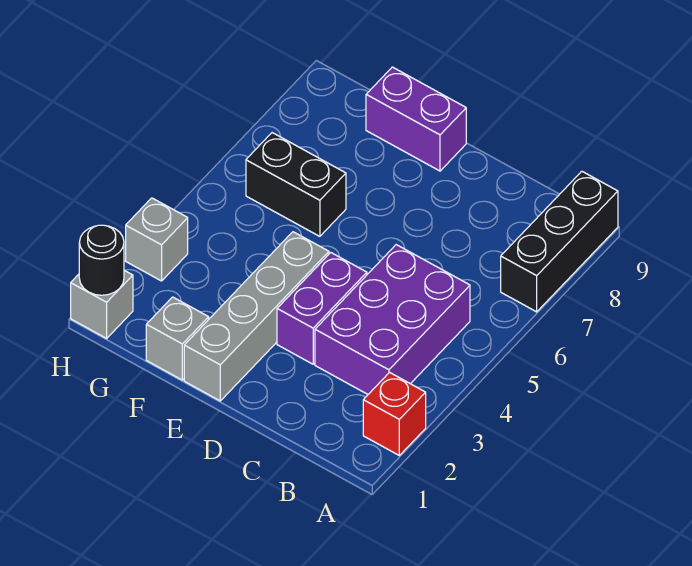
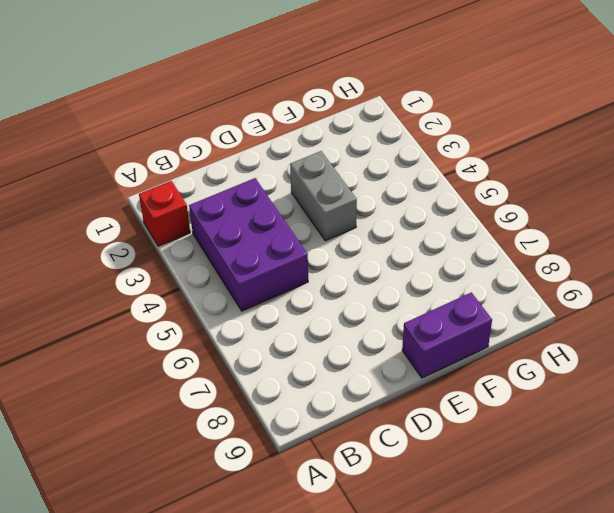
grey brick E3:E4 level 1 -> grey brick E1:E4 level 1
none -> black brick A7:A9 level 1
none -> purple brick D3:D4 level 1

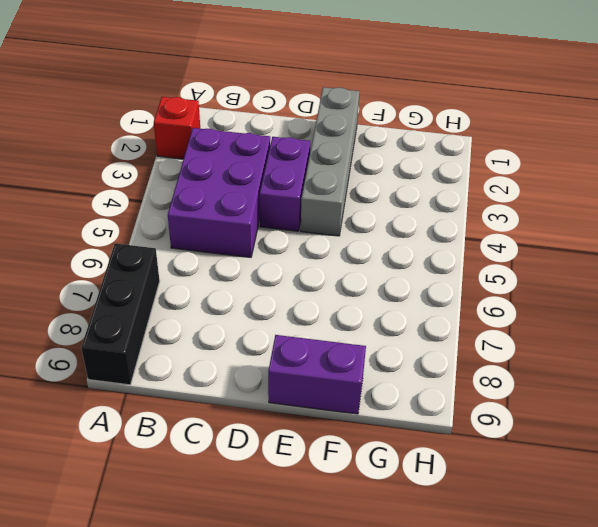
none -> grey brick F1 level 1
none -> black brick F6:G6 level 1

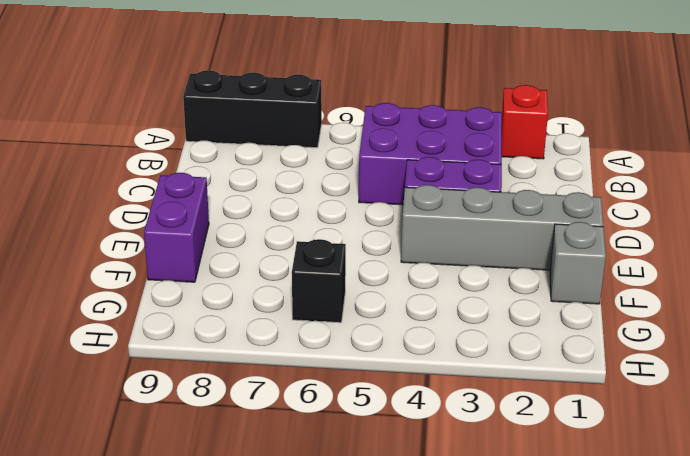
black brick G6 level 1 -> black brick F6:G6 level 1
none -> grey brick H1 level 1
none -> grey brick H3 level 1

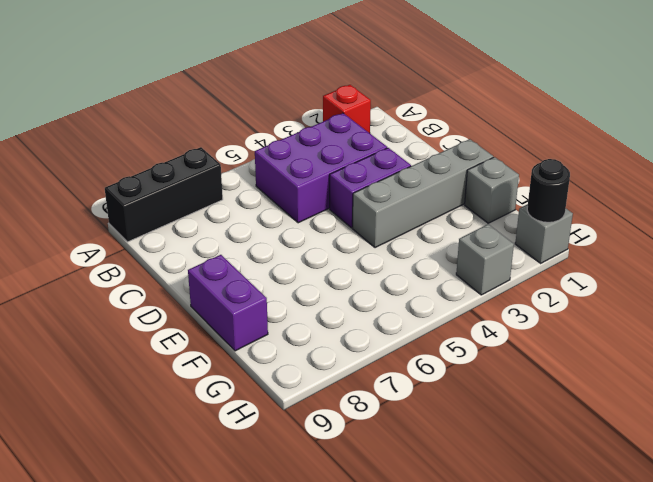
none -> black brick F6:G6 level 1

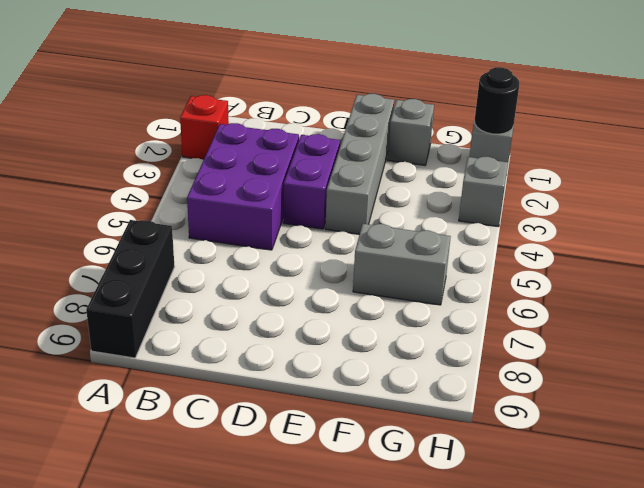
grey brick F6:G6 level 1 -> black brick F6:G6 level 1
none -> purple brick E9:F9 level 1

